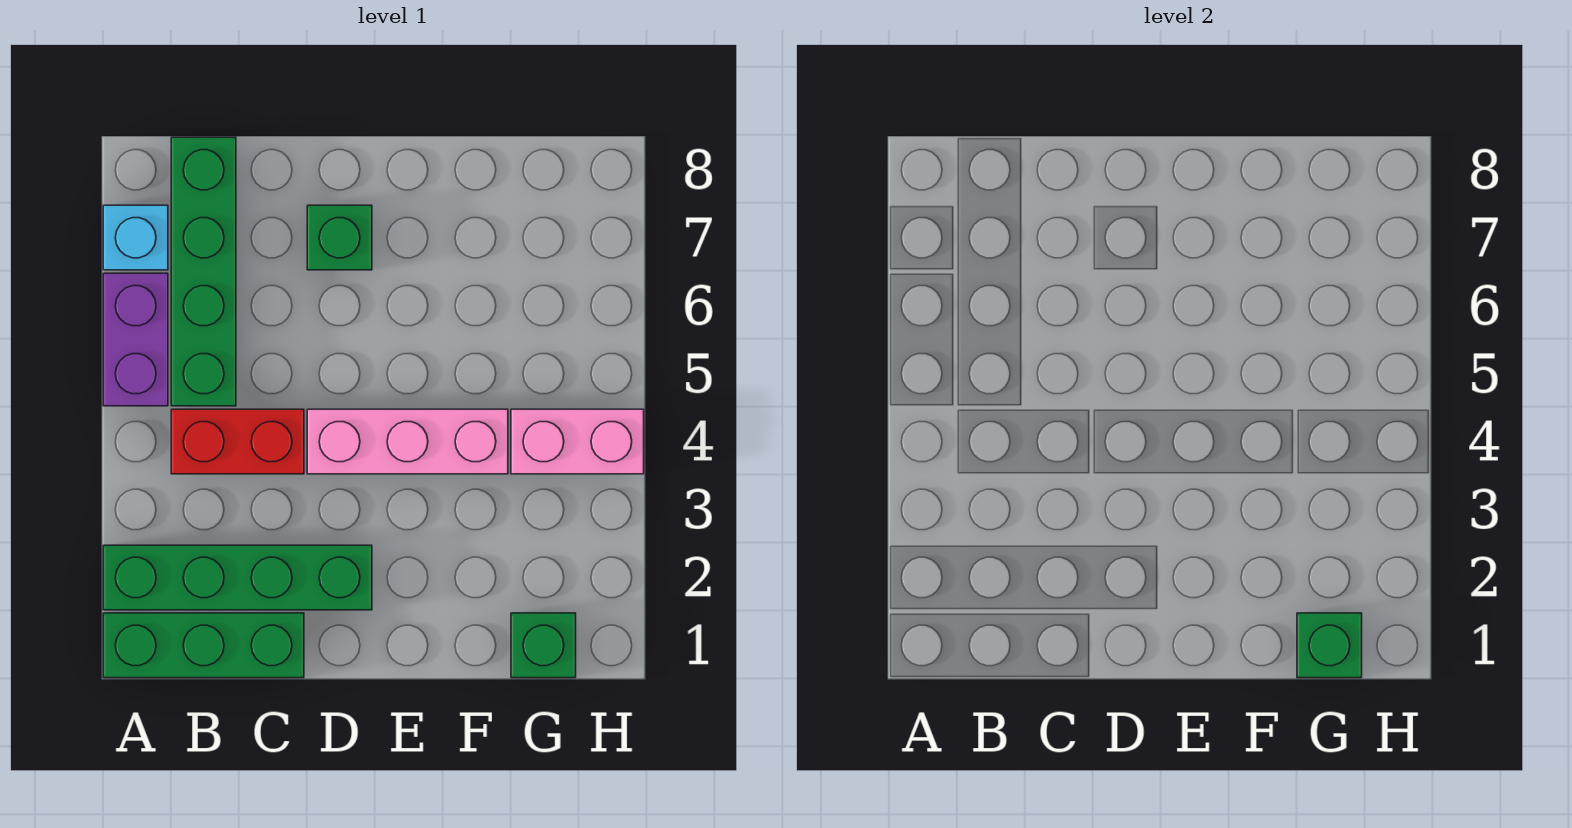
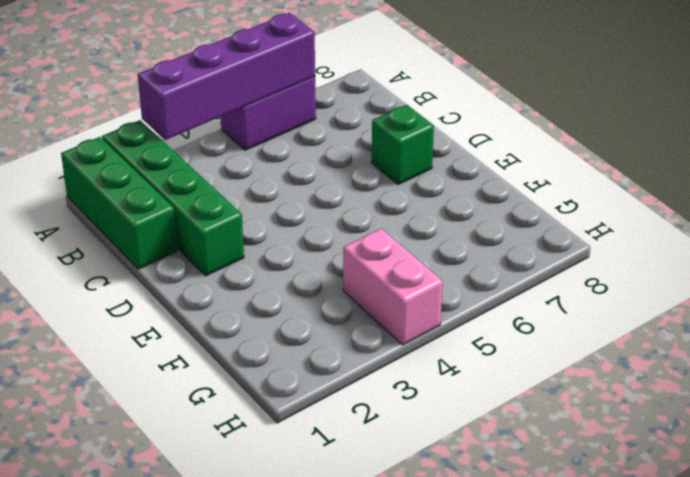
purple brick A3:A6 level 2 -> none
none -> cyan brick A7 level 1
none -> red brick B4:C4 level 1

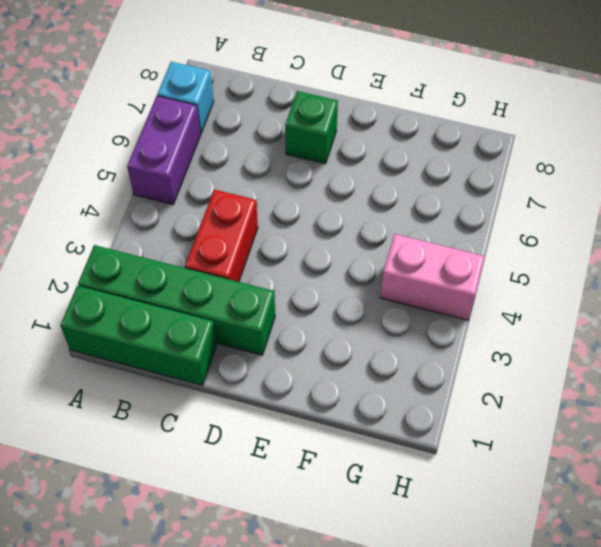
red brick C3:C4 level 1 -> red brick B4:C4 level 1
none -> green brick B5:B8 level 1
none -> pink brick D4:F4 level 1

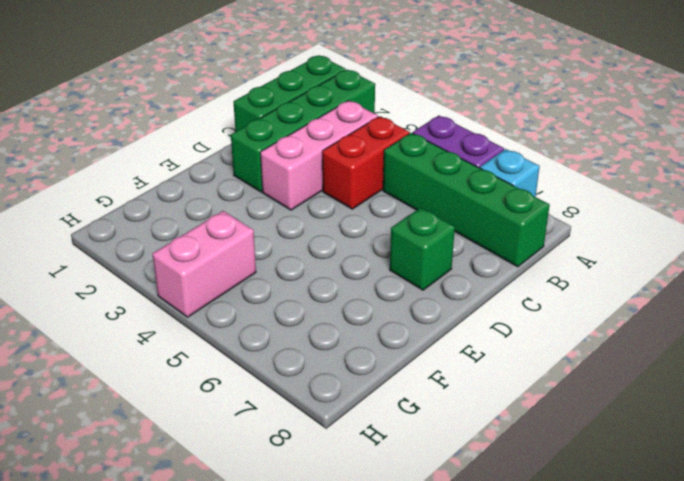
pink brick B3:D3 level 1 -> pink brick D4:F4 level 1
none -> green brick G1 level 1
none -> green brick G1 level 2

